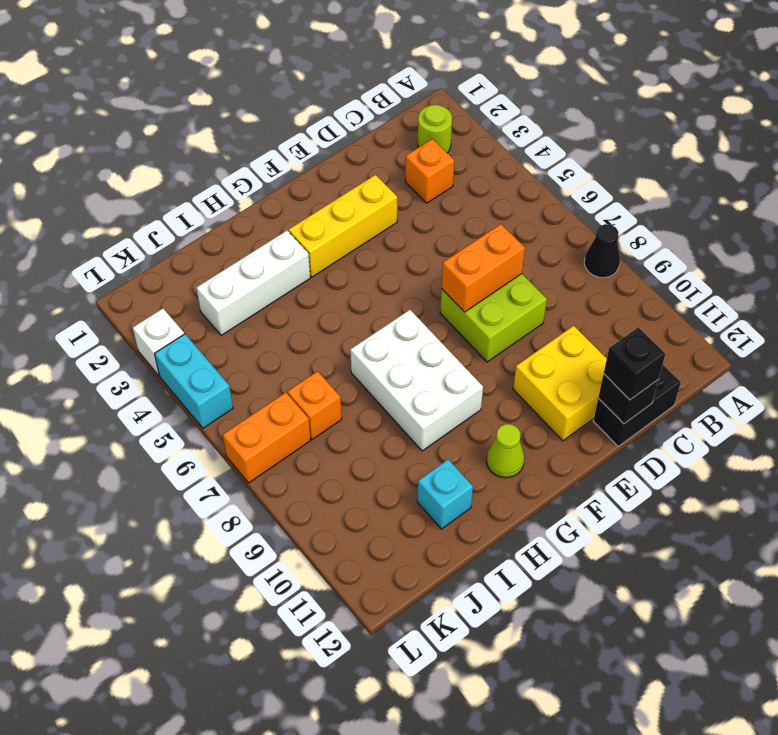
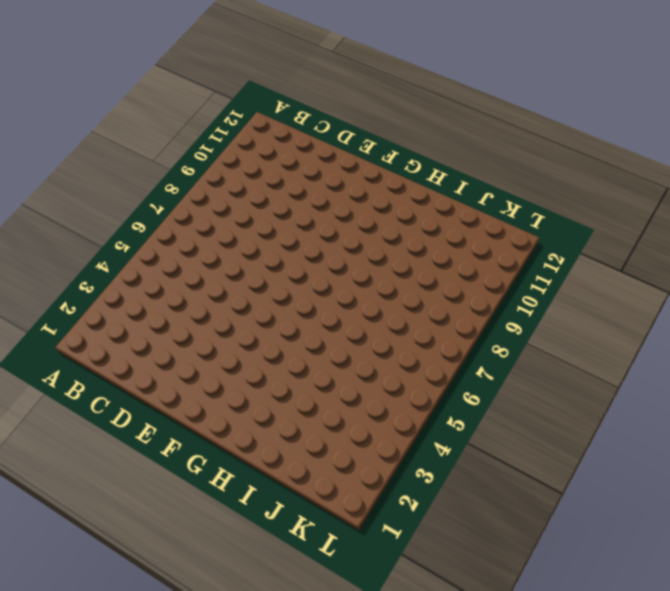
none -> black cone A8 level 1
none -> lime round brick B2 level 1
none -> orange brick C3 level 1

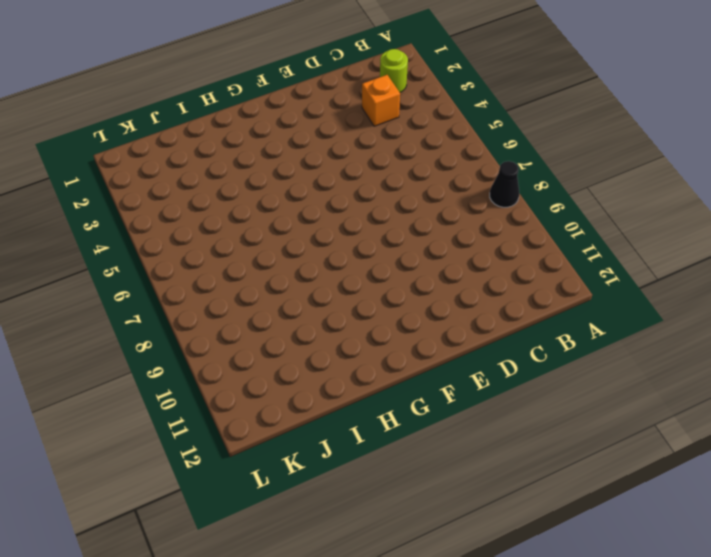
none -> black brick C12:D12 level 1
none -> lime brick D7:E8 level 1
none -> yellow brick D10:E11 level 1

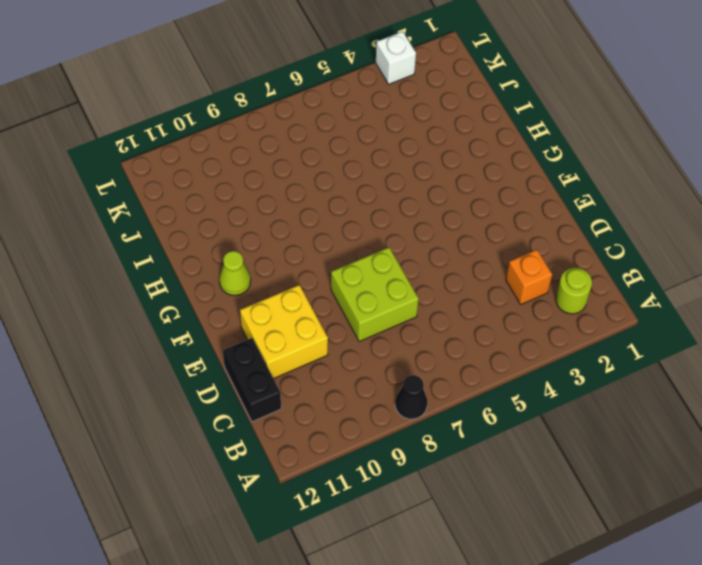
none -> yellow brick E3:G3 level 1
none -> white brick G7:H9 level 1
none -> white brick H3:J3 level 1

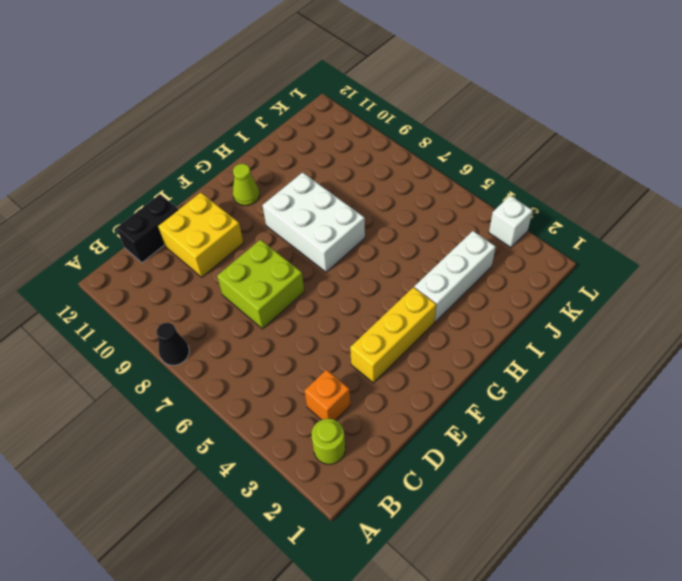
none -> cyan brick I11 level 1
none -> orange brick J7 level 1
none -> orange brick K7:L7 level 1

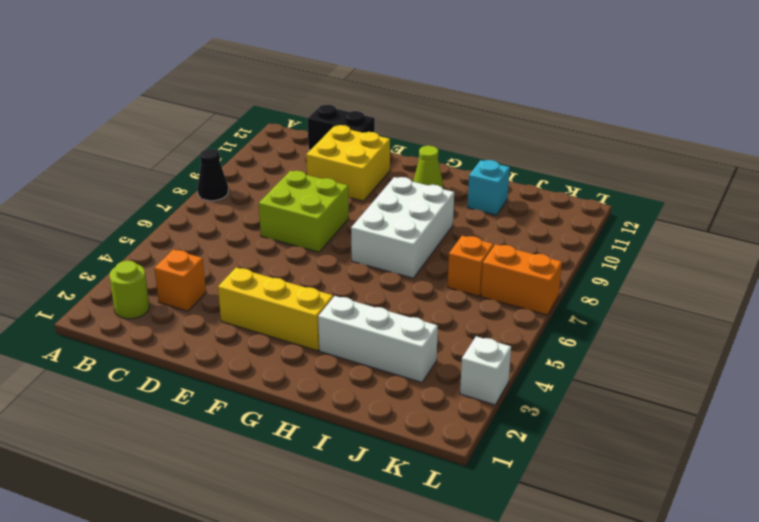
none -> cyan brick L4:L5 level 1
none -> orange brick D7:E7 level 2
none -> black brick D12 level 2

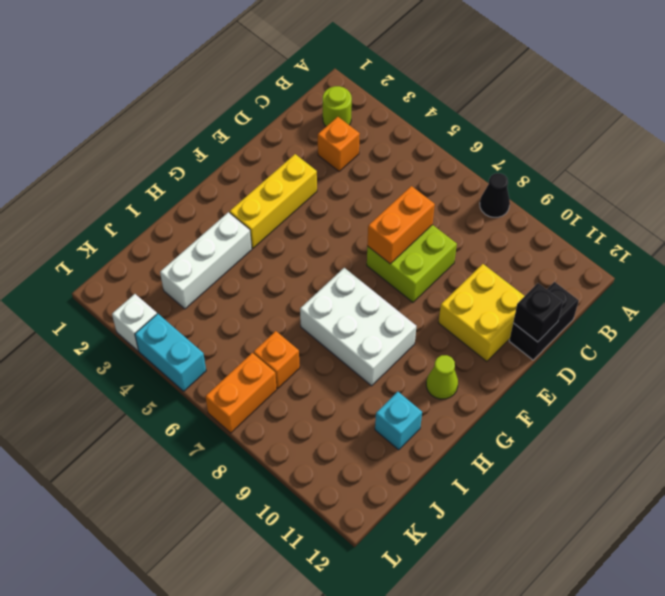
none -> black brick D12 level 3

